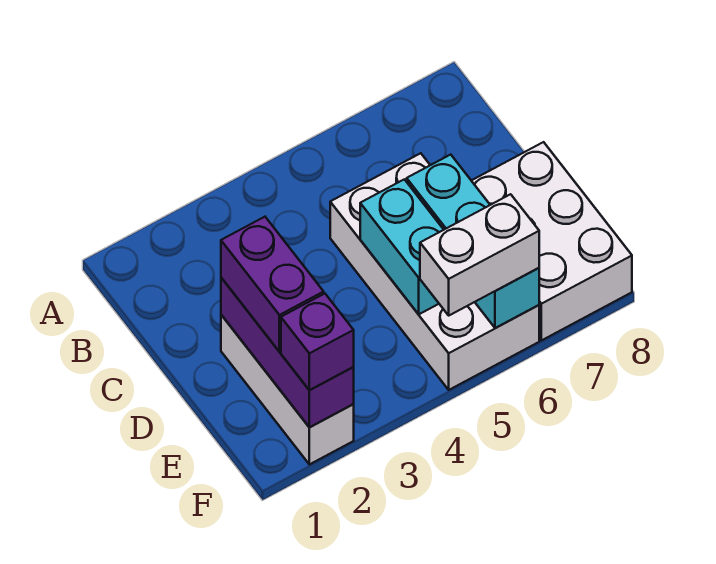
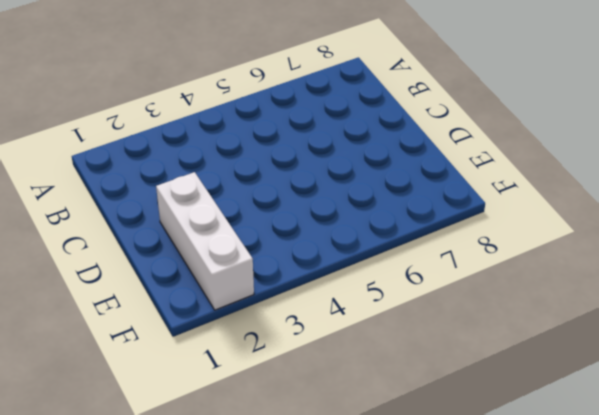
none -> white brick C5:F6 level 1
none -> white brick D7:F8 level 1

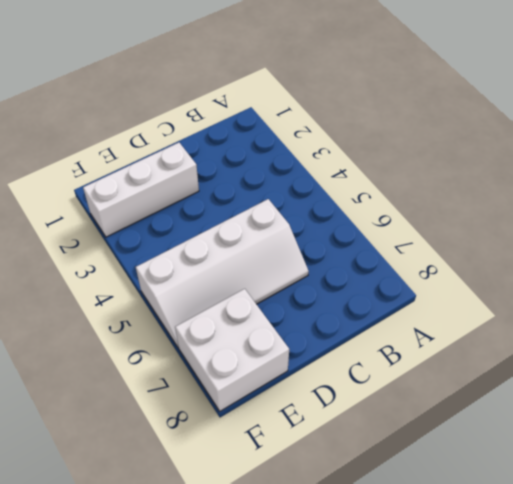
white slope C5:F6 level 1 top 5 -> white brick C5:F6 level 1
white brick E7:F8 level 1 -> white brick D7:F8 level 1
none -> purple brick D2:F2 level 2
none -> cyan brick D5:E5 level 2

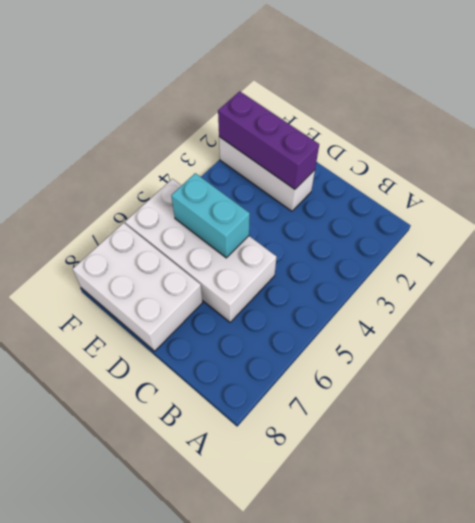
none -> cyan brick D6:F6 level 2
none -> purple brick D2:E2 level 3

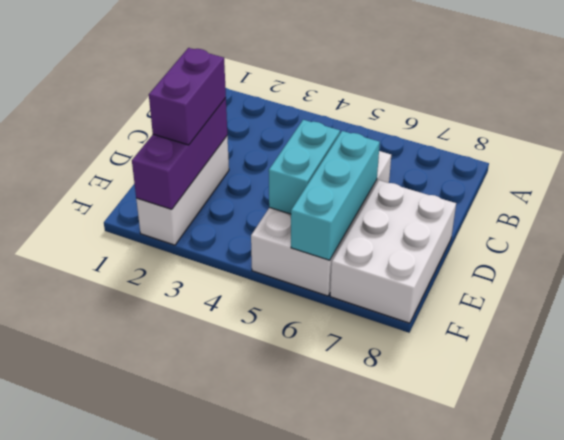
none -> purple brick F2 level 3
none -> white brick F5:F6 level 3

